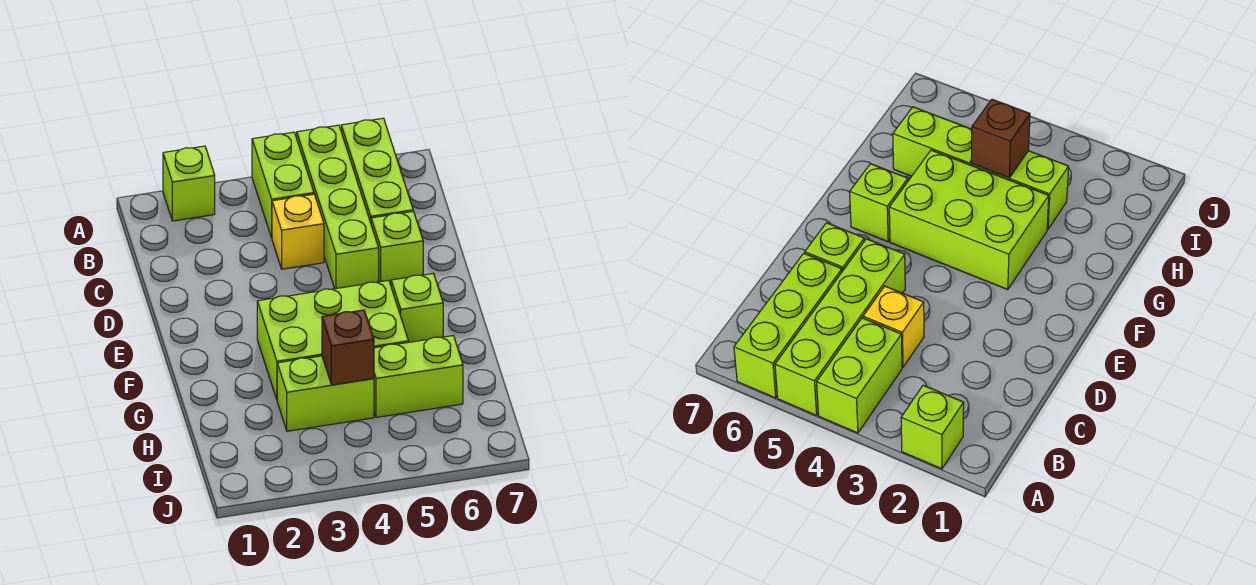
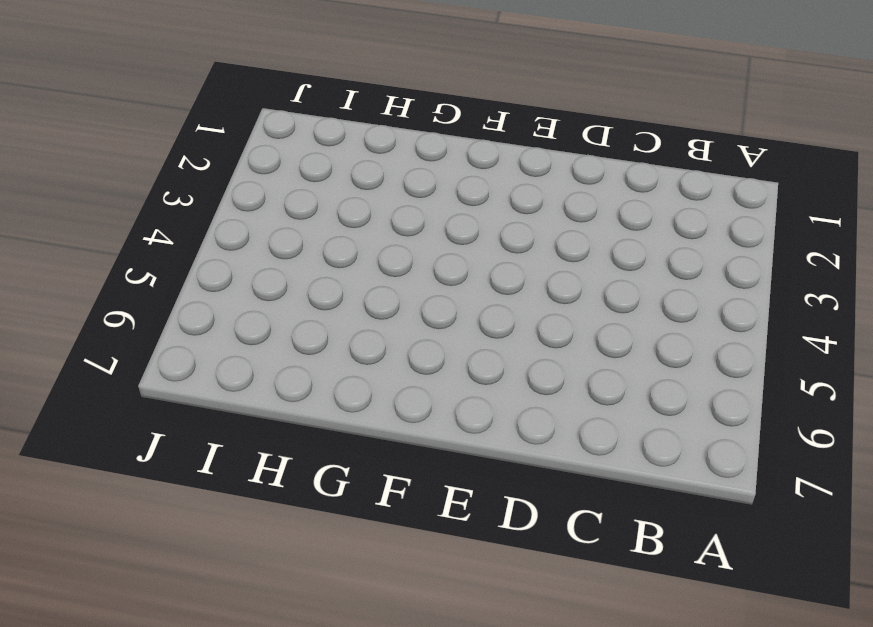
none -> lime brick A2 level 1
none -> lime brick A4:B4 level 1

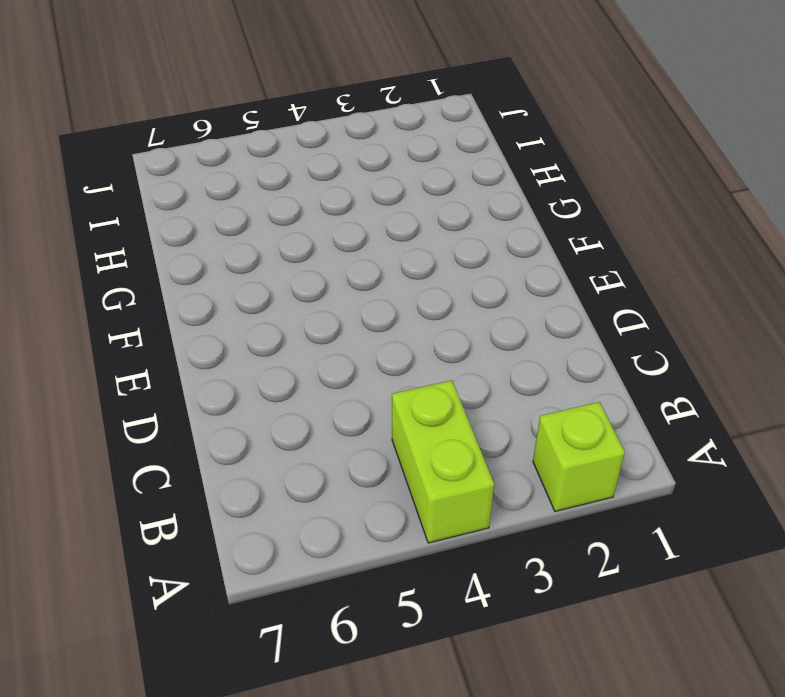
none -> lime brick A5:D5 level 1
none -> lime brick A6:C6 level 1

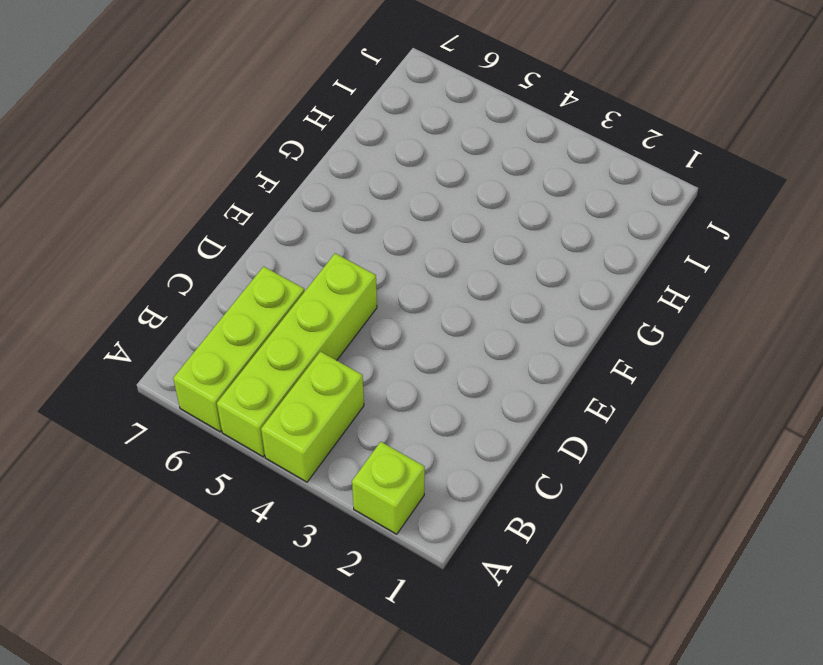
none -> yellow brick C4 level 1
none -> lime brick D6 level 1

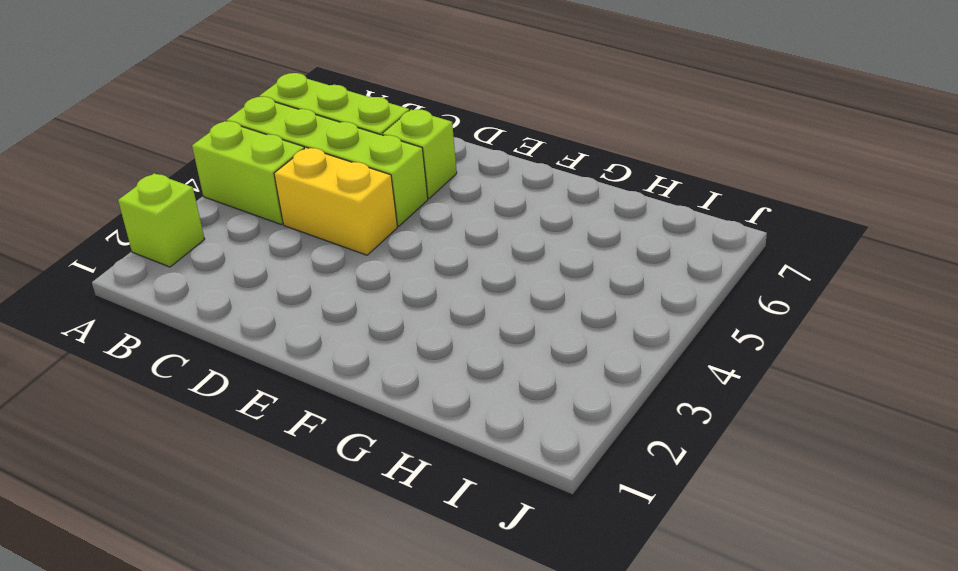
yellow brick C4:D4 level 1 -> yellow brick C4 level 1
none -> lime brick F3:G5 level 1
none -> lime brick F6 level 1

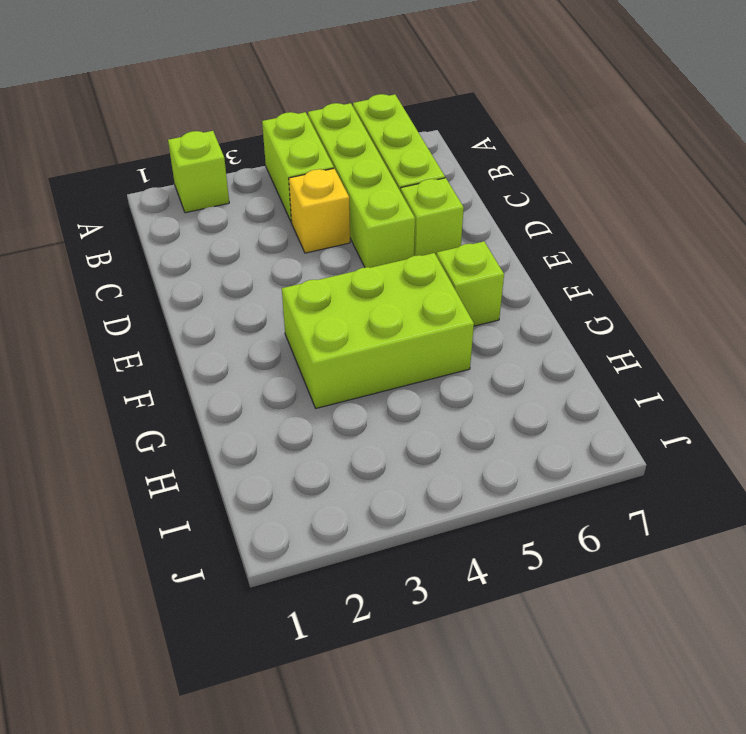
none -> lime brick H3:H4 level 1
none -> lime brick H5:H6 level 1

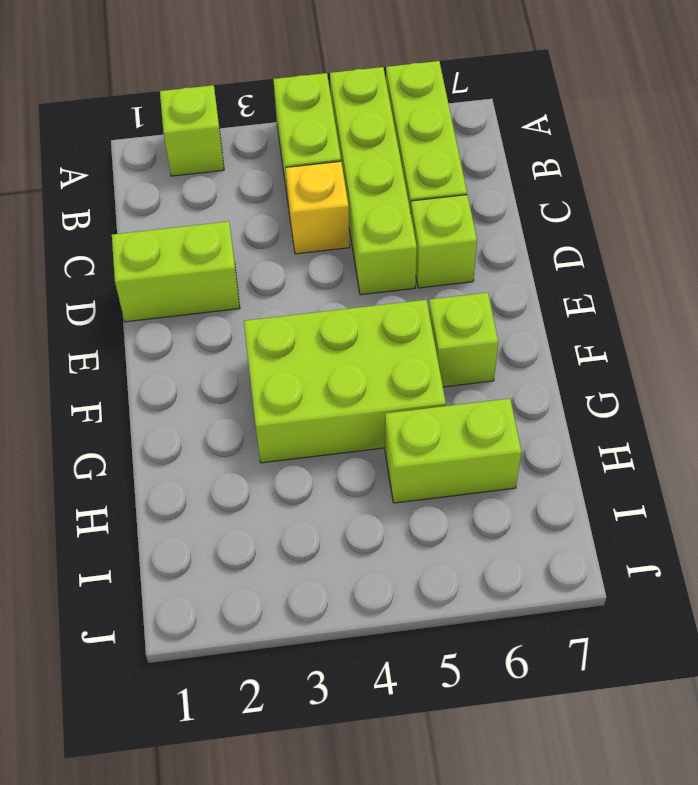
lime brick D1:D2 level 1 -> lime brick H3:H4 level 1
none -> brown brick H4 level 2

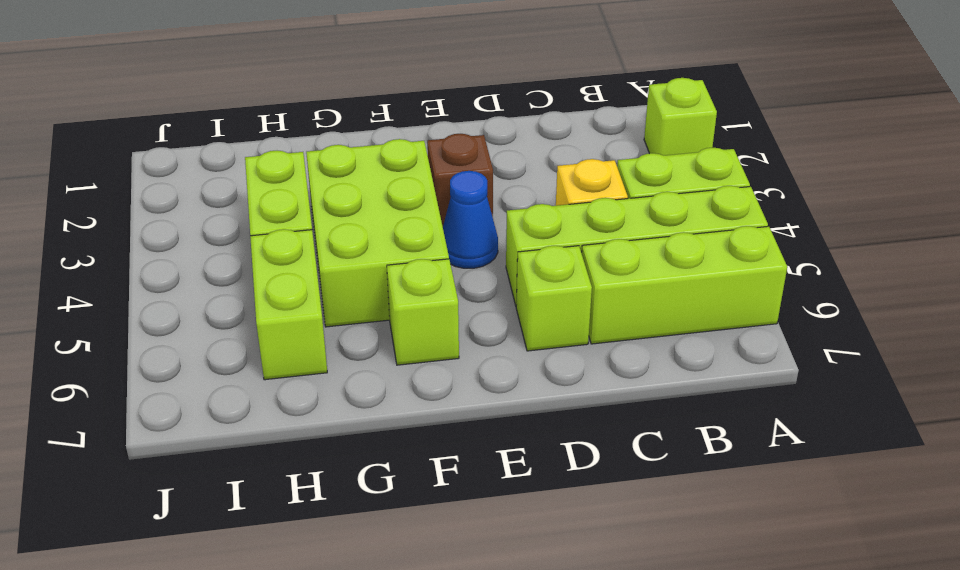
brown brick E3 level 1 -> brown brick H4 level 2
blue cone E4 level 1 -> none

